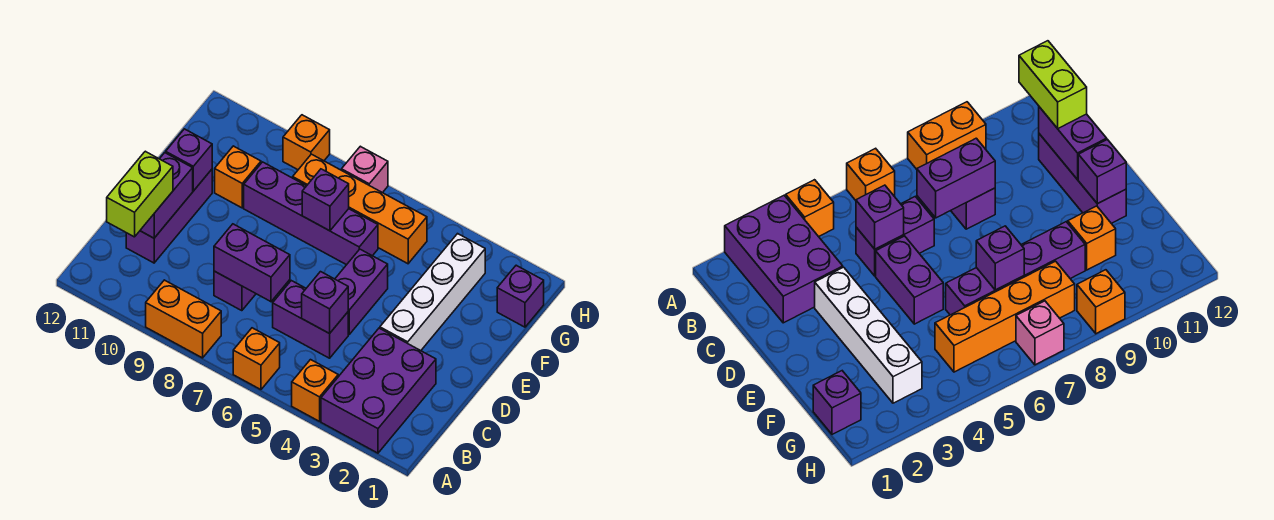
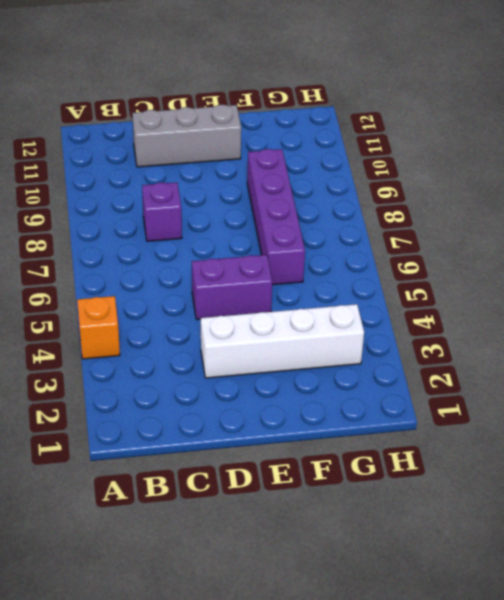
grey brick C11:E11 level 1 -> purple brick C11:E11 level 1
none -> purple brick A2:C3 level 1
none -> orange brick A6 level 1
none -> orange brick A8:A9 level 1

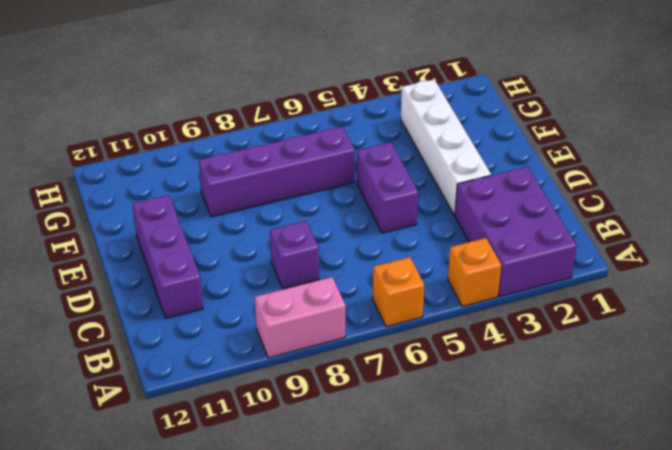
pink brick A8:A9 level 1 -> orange brick A8:A9 level 1
none -> purple brick C5:C6 level 1
none -> orange brick F10 level 1
none -> purple brick G1 level 1

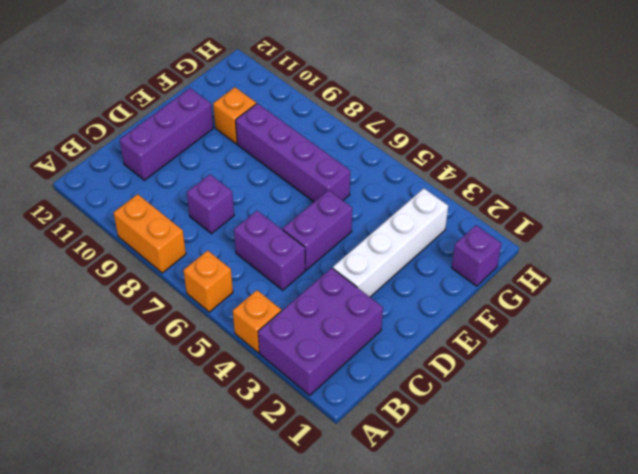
none -> orange brick G5:G8 level 1
none -> pink brick H7 level 1
none -> orange brick H9 level 1

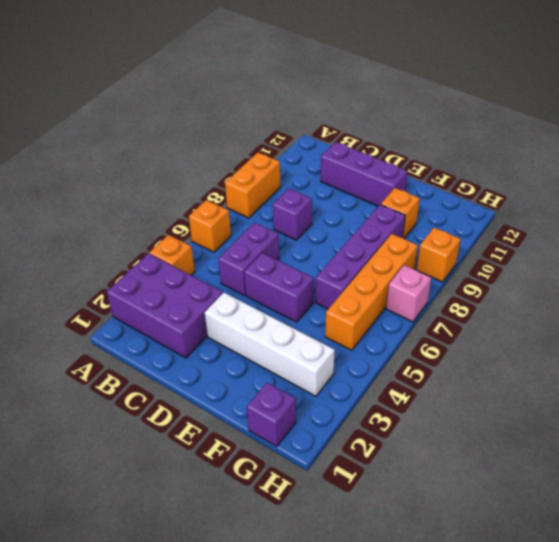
none -> purple brick C5 level 2
none -> purple brick C7:C8 level 2
none -> purple brick C11:D11 level 2

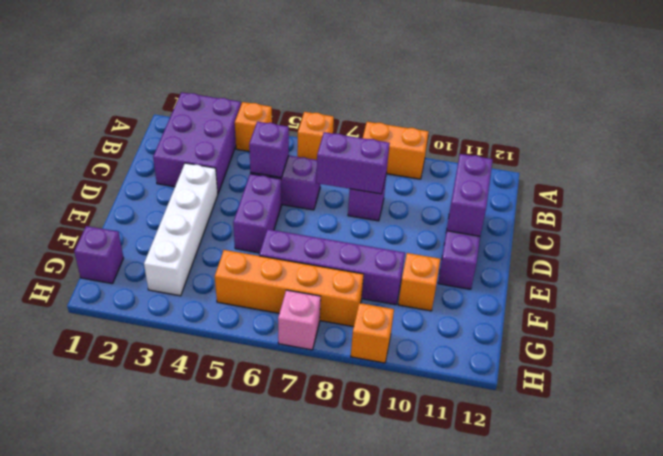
none -> purple brick E11 level 2
none -> purple brick F7 level 2
none -> lime brick B11:C11 level 3

